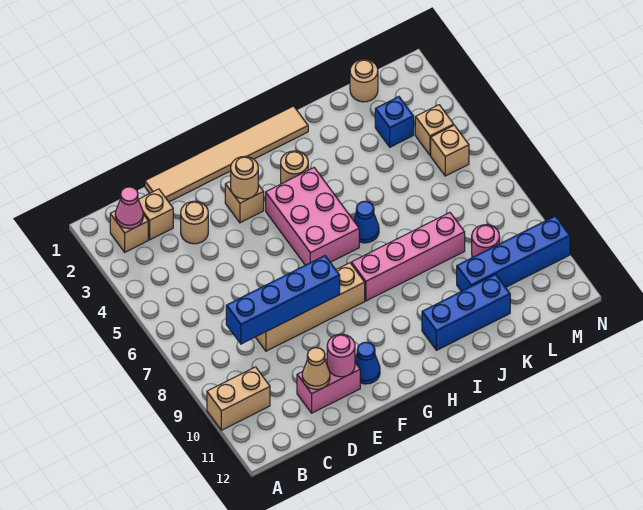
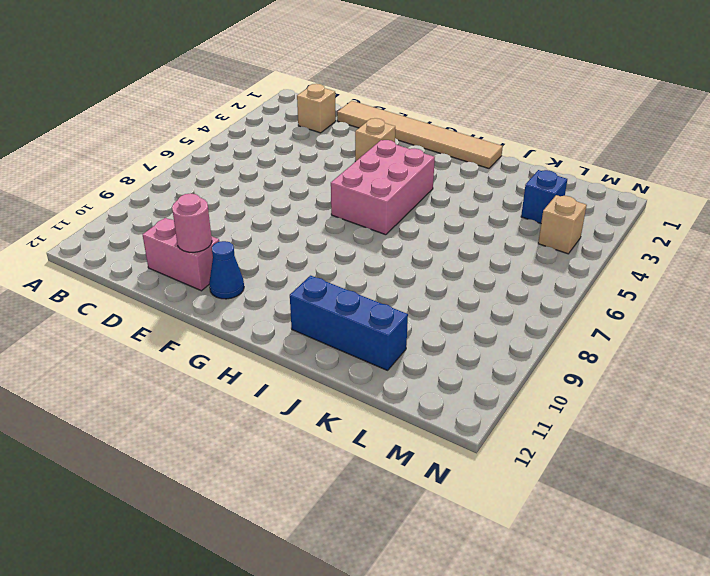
none -> tan brick A10:B10 level 1
none -> tan brick B2 level 1
none -> tan round brick D3 level 1

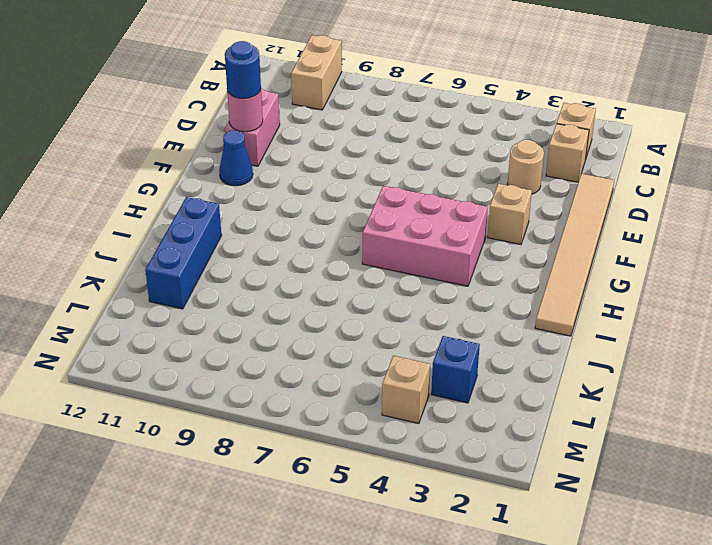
blue round brick E11 level 3 -> none
none -> tan brick D8:G8 level 1
none -> tan round brick H3 level 1
none -> pink brick H8:K8 level 1

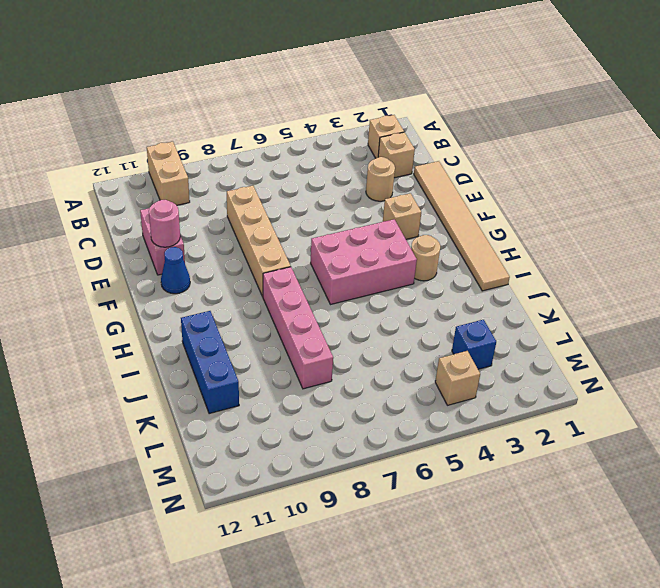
none -> blue cone I6 level 1
none -> blue brick K10:N10 level 1
none -> tan round brick L1 level 1

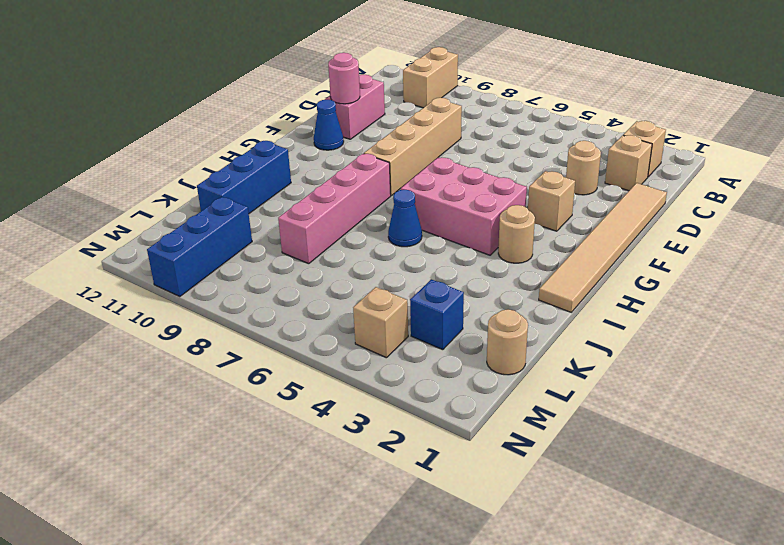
blue brick L10:N10 level 1 -> blue brick K10:N10 level 1
none -> pink round brick L9 level 1
none -> tan brick M5 level 1
none -> pink cone B2 level 2

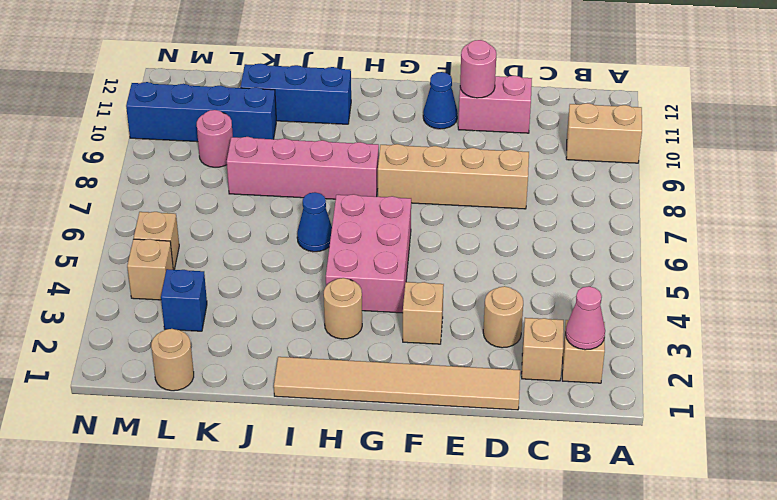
none -> blue brick C8:F8 level 2
none -> tan cone D11 level 2
none -> tan round brick F3 level 2

